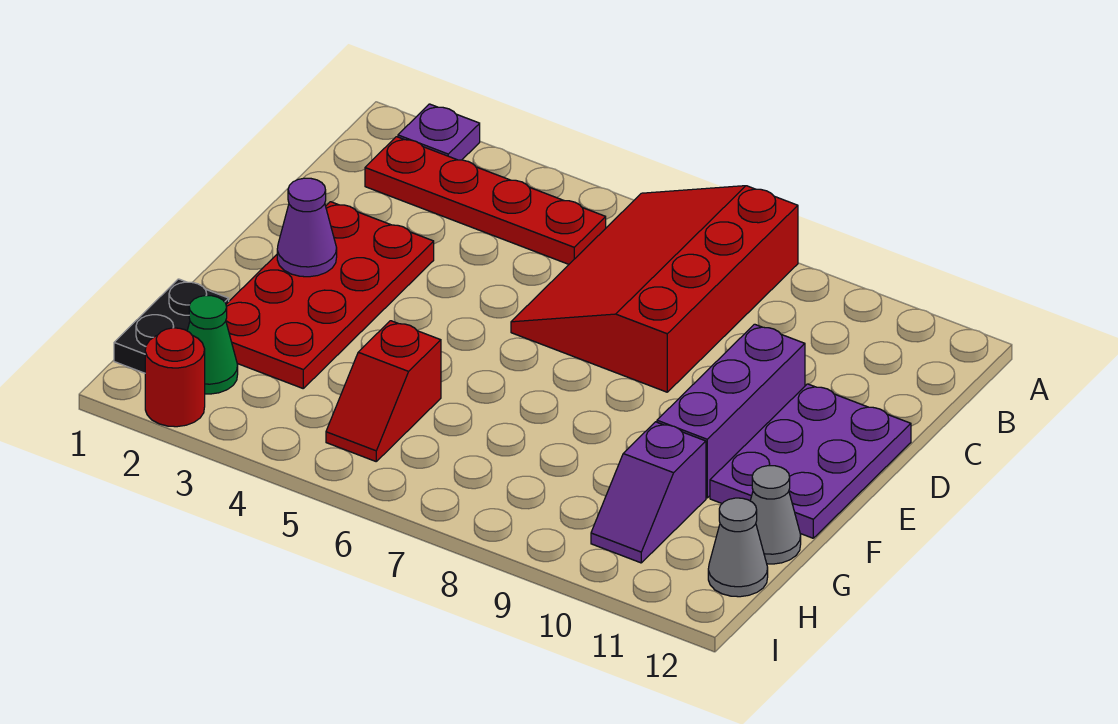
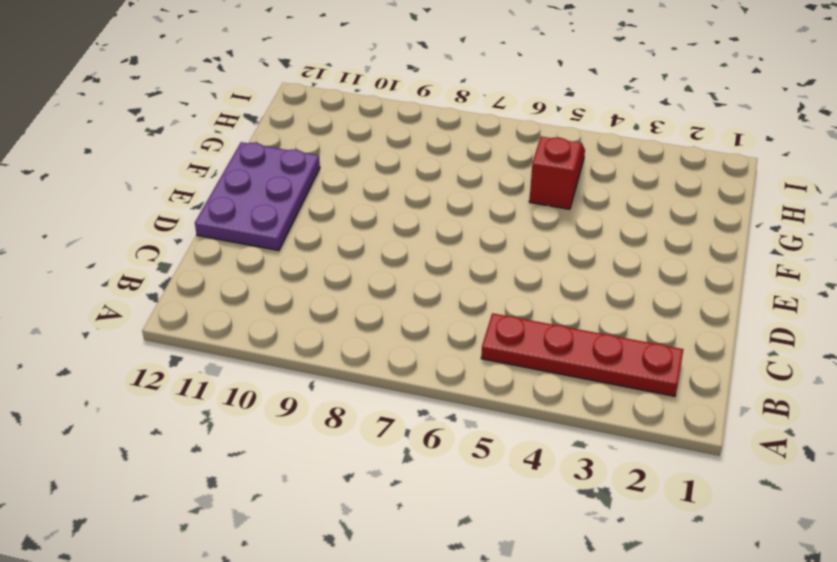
none -> purple plate A2 level 1
none -> red slope A6:D8 level 1 top 8
none -> red plate D2:G3 level 1

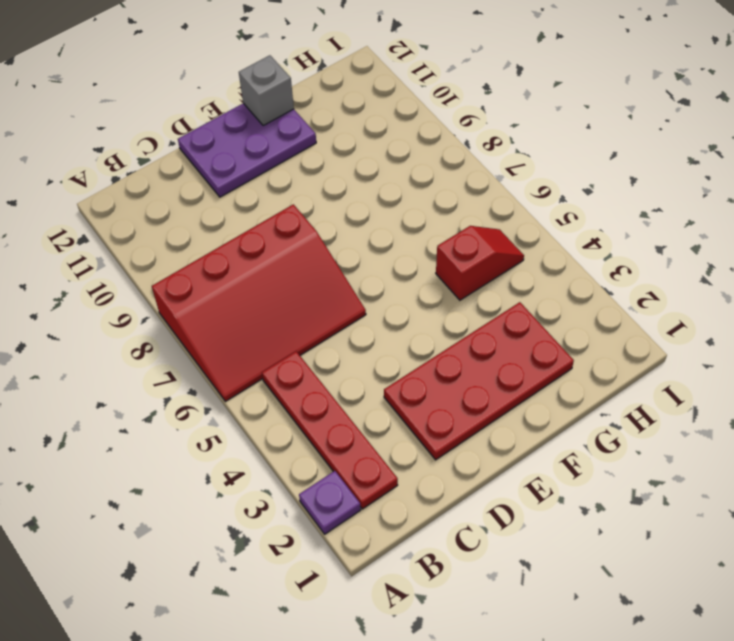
grey brick F12 level 2 -> none
none -> purple brick D10:F10 level 1
none -> black plate G1:H1 level 1
none -> purple slope G10:H10 level 1 top G

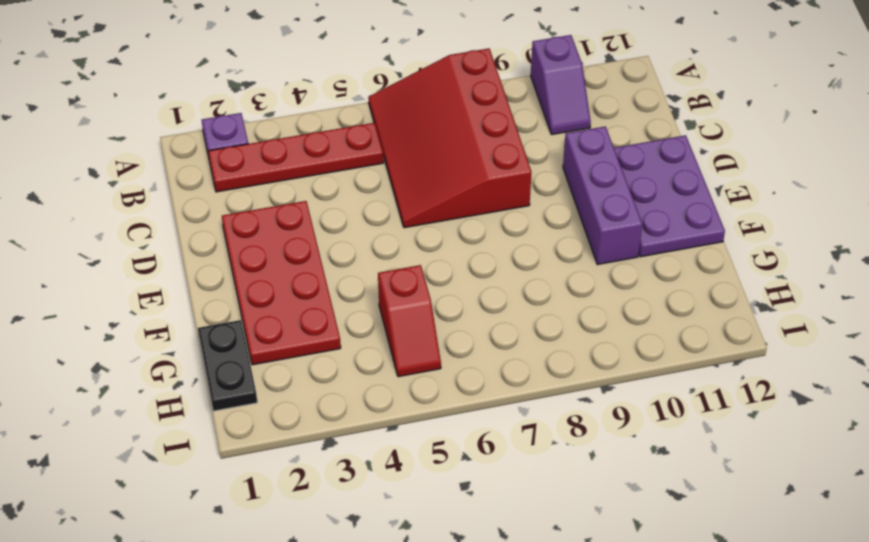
purple slope A10:B10 level 1 top A -> purple slope G10:H10 level 1 top G
none -> grey cone G12 level 1
none -> green cone H2 level 1
none -> grey cone H12 level 1

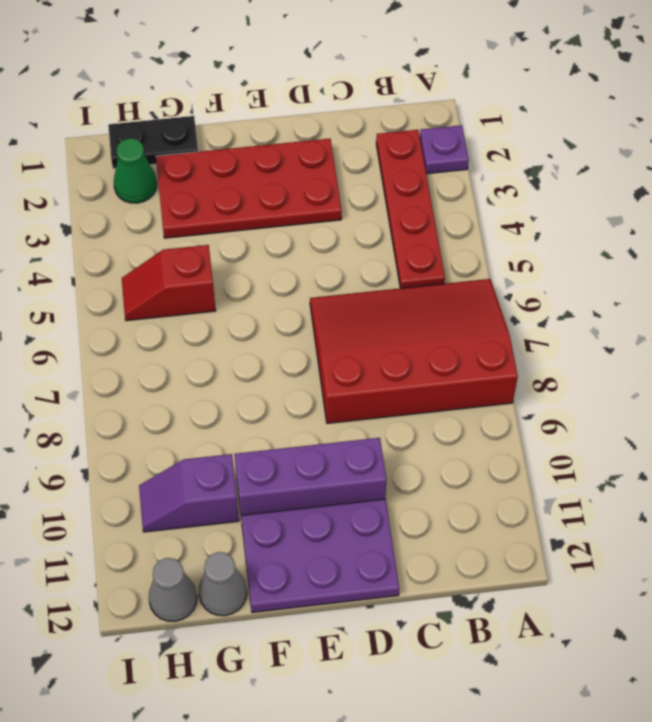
none -> red round brick I2 level 1
none -> purple cone E2 level 2

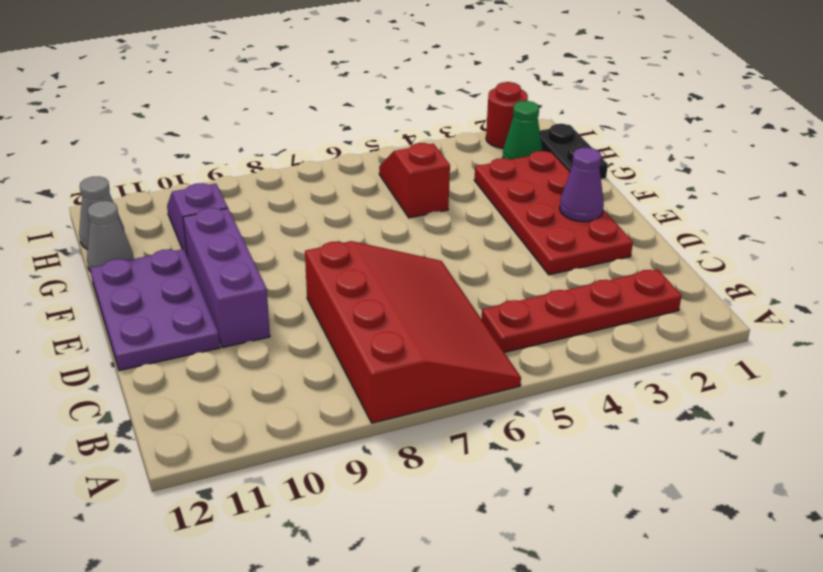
none -> purple plate A2 level 1

